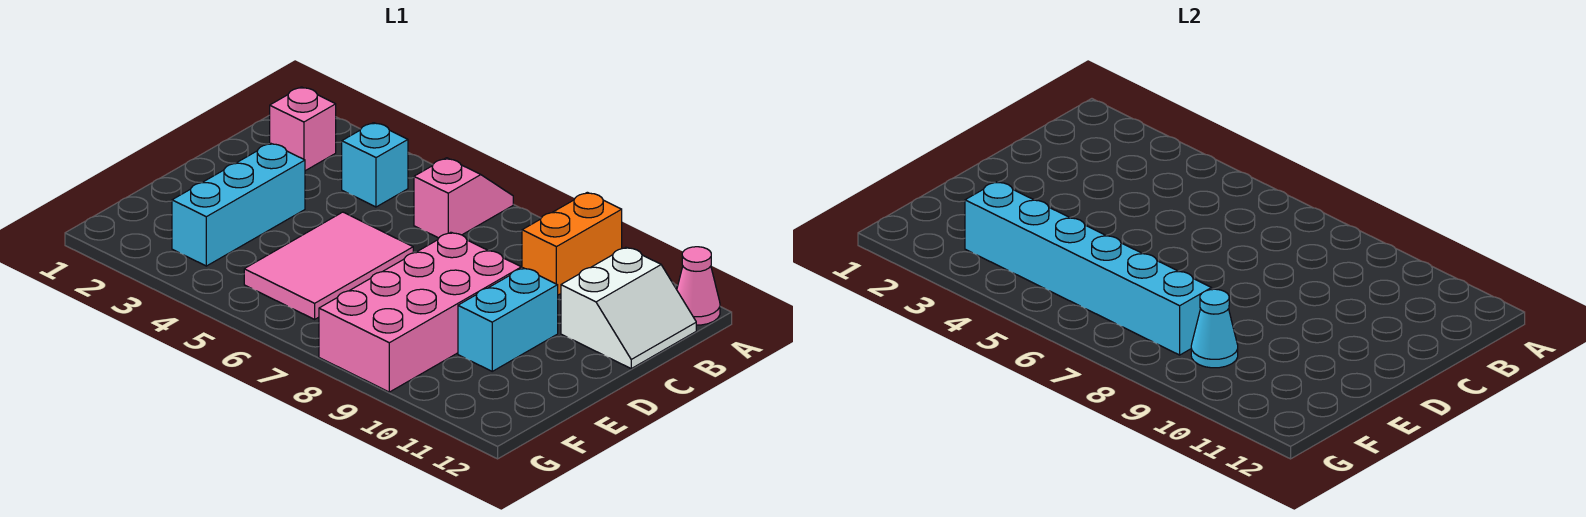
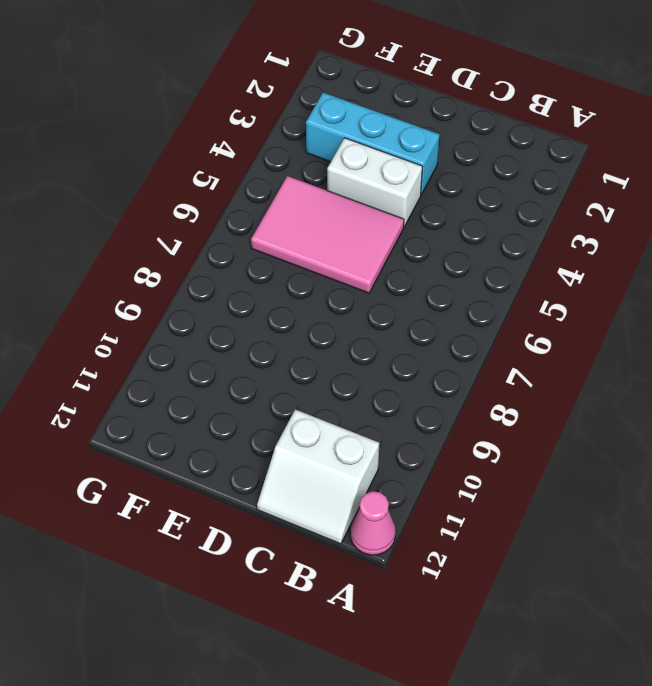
white brick D4:E4 level 1 -> none
none -> pink slope A6:B6 level 1 top B
none -> orange brick A9:B9 level 1
none -> pink brick B2 level 1

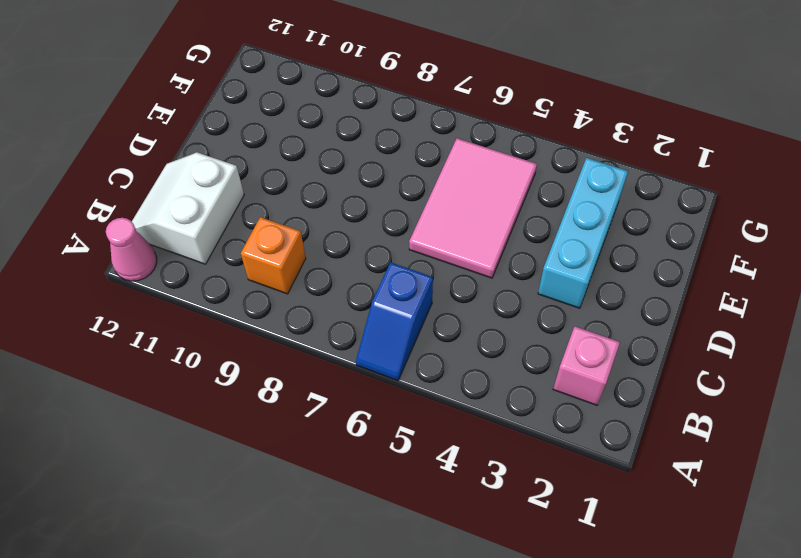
blue slope A6:B6 level 1 top B -> pink slope A6:B6 level 1 top B
orange brick B9 level 1 -> orange brick A9:B9 level 1
none -> cyan brick B4 level 1
none -> pink brick D8:G9 level 1
none -> cyan brick D10:E10 level 1

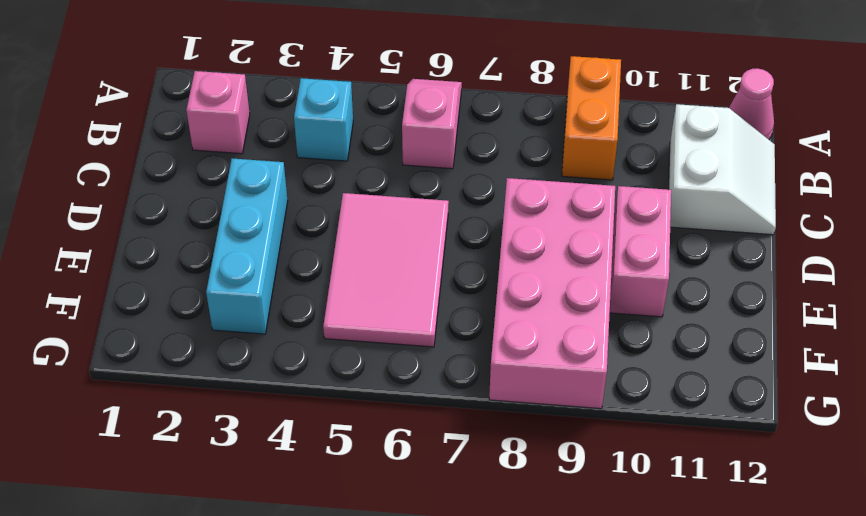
pink brick D10:E10 level 1 -> cyan brick D10:E10 level 1
none -> cyan brick F3:F8 level 2
none -> cyan cone F9 level 2

